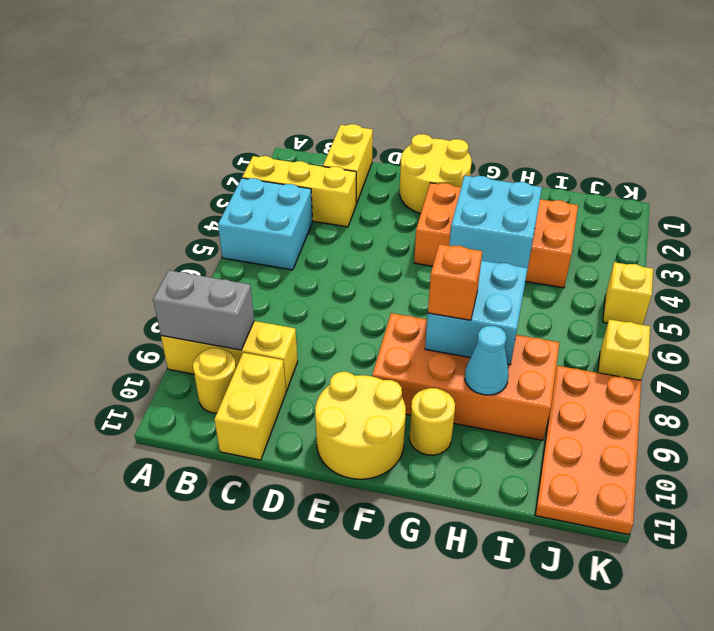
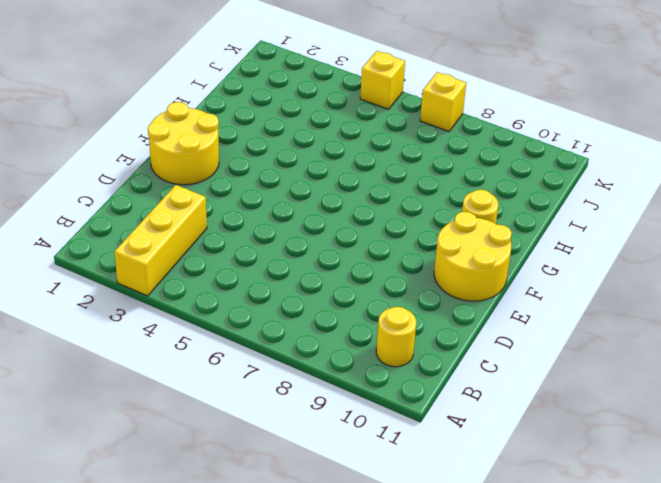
none -> cyan brick A4:B5 level 1
none -> yellow brick A9:C9 level 1
none -> yellow brick C1:C2 level 1

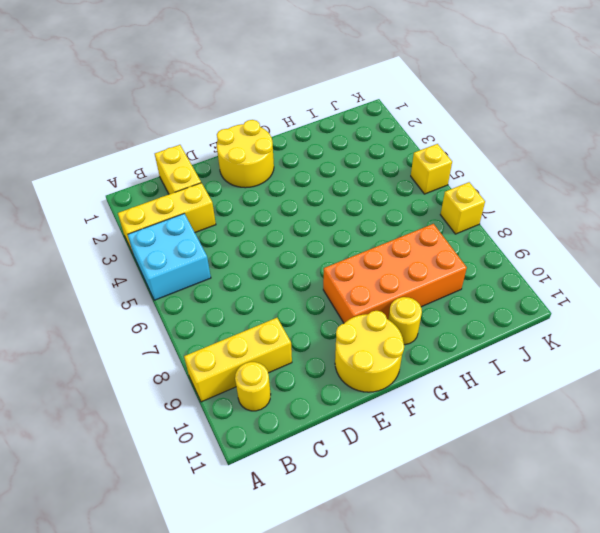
none -> yellow brick C10:C11 level 1
none -> orange brick F3:I4 level 1
none -> orange plate J8:K11 level 1

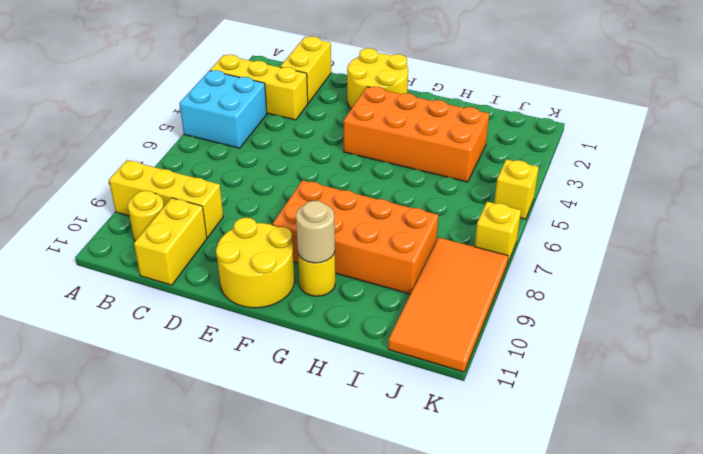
tan round brick G10 level 2 -> none
orange tile J8:K11 level 1 -> orange plate J8:K11 level 1
none -> grey brick A9:B9 level 2
none -> cyan brick G4:H5 level 2
none -> cyan brick G7:H8 level 2

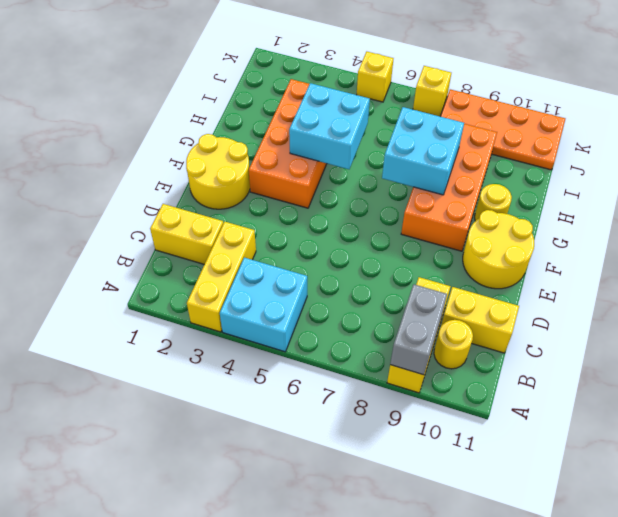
none -> cyan cone H9 level 2
none -> orange brick G8 level 3

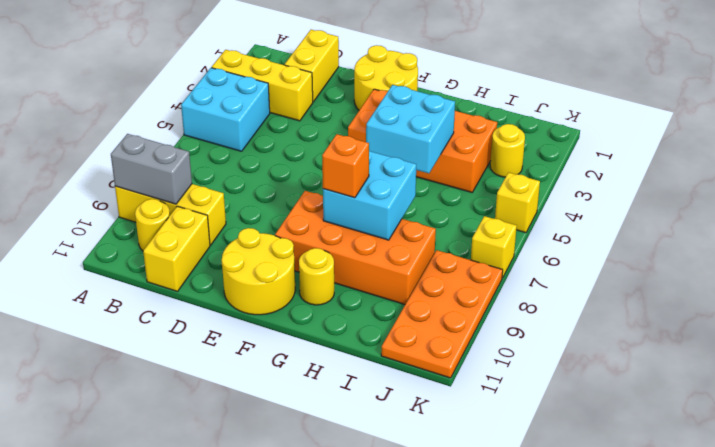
yellow round brick J3 level 1 -> none
none -> cyan cone H9 level 2

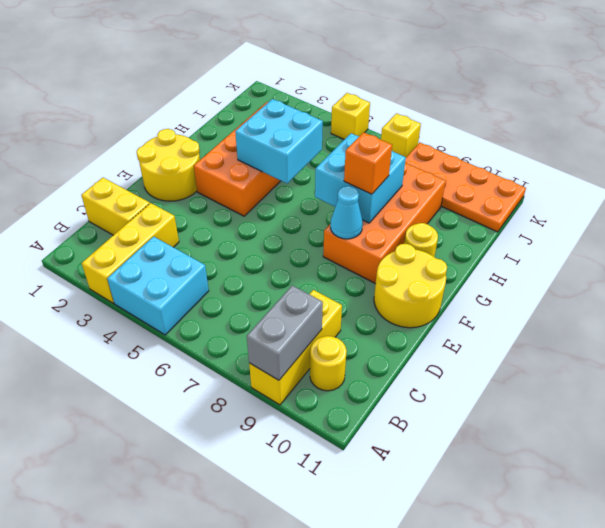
cyan cone F8 level 2 -> cyan cone H9 level 2
none -> yellow brick C10:C11 level 1

